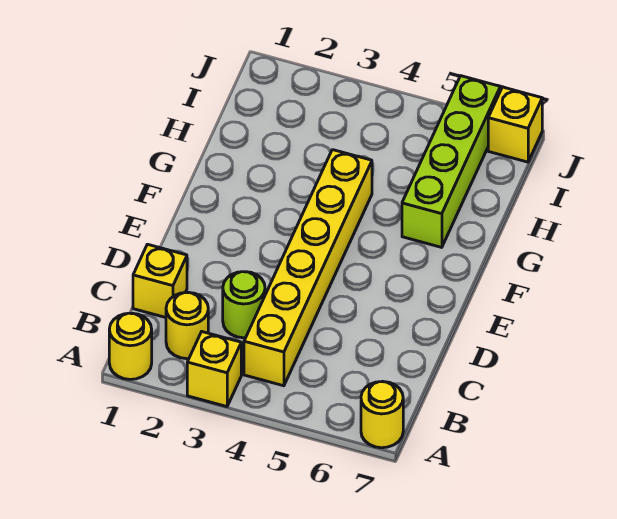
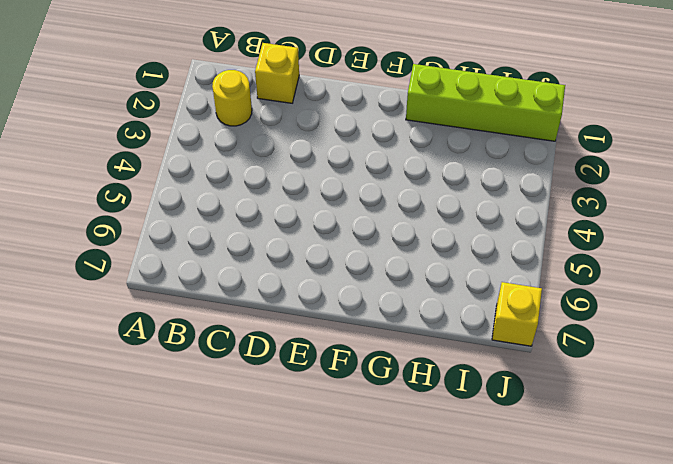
lime brick G1:J1 level 1 -> lime brick G6:J6 level 1
none -> yellow round brick A1 level 1
none -> yellow brick A3 level 1

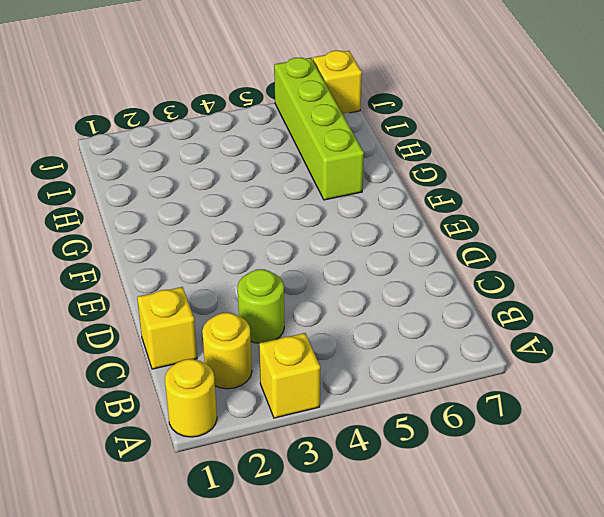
none -> yellow round brick A7 level 1
none -> yellow brick B4:G4 level 1

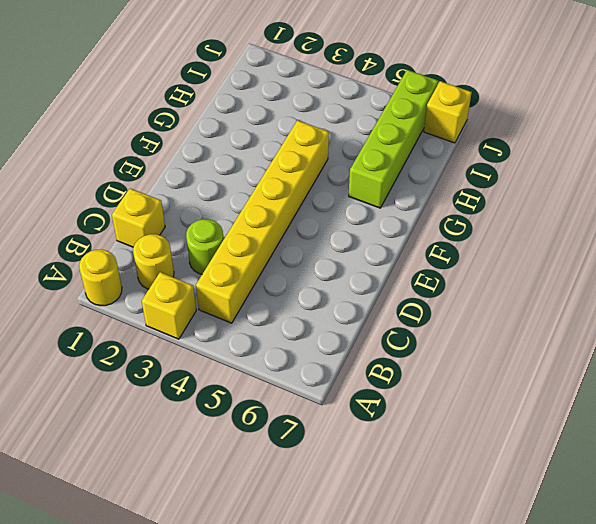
none -> yellow round brick A7 level 1

